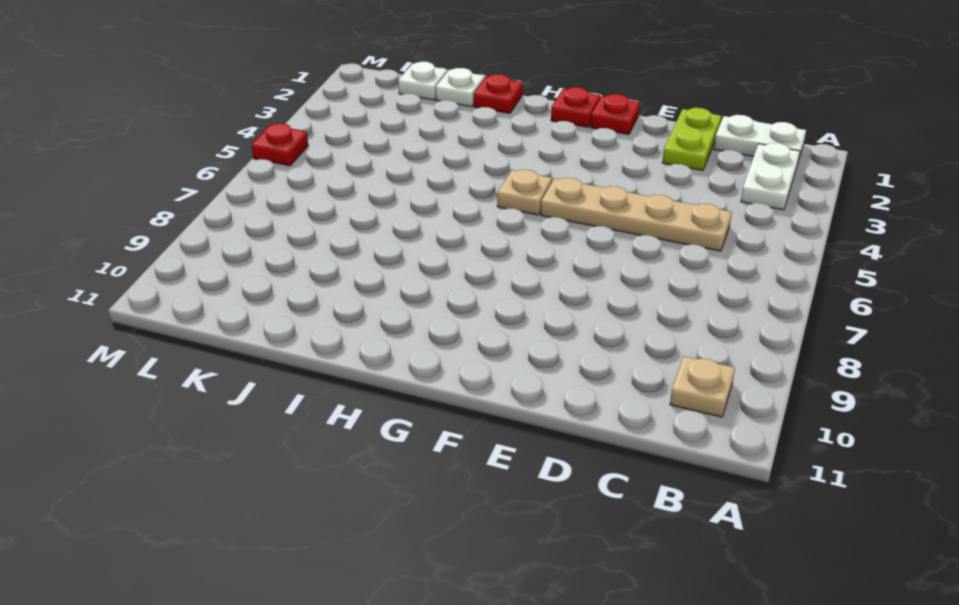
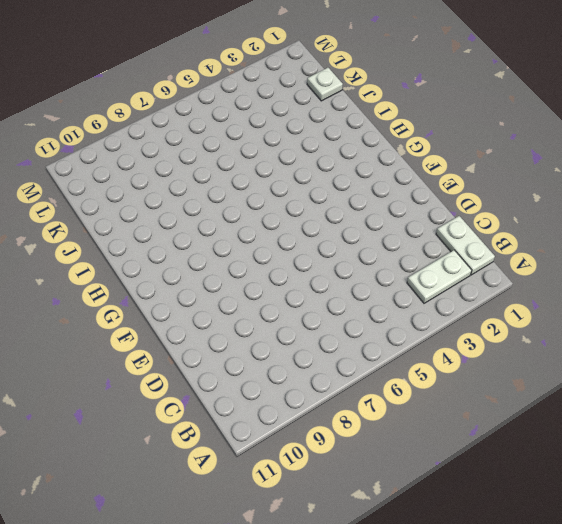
none -> tan plate B10 level 1
none -> tan plate C5:F5 level 1
none -> lime plate D1:D2 level 1

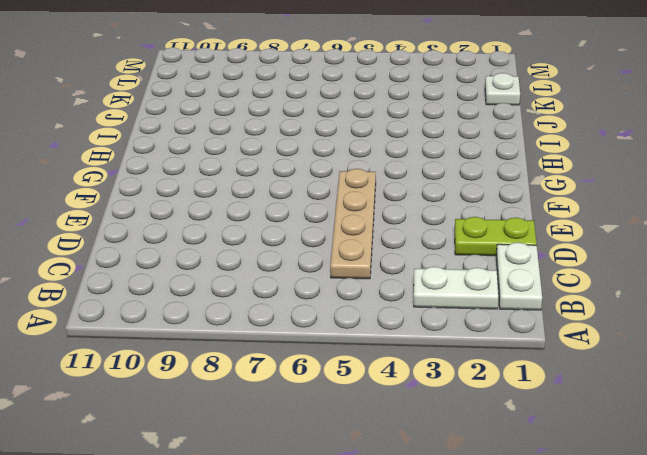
none -> tan plate B10 level 1
none -> red plate F1 level 1
none -> red plate G1 level 1

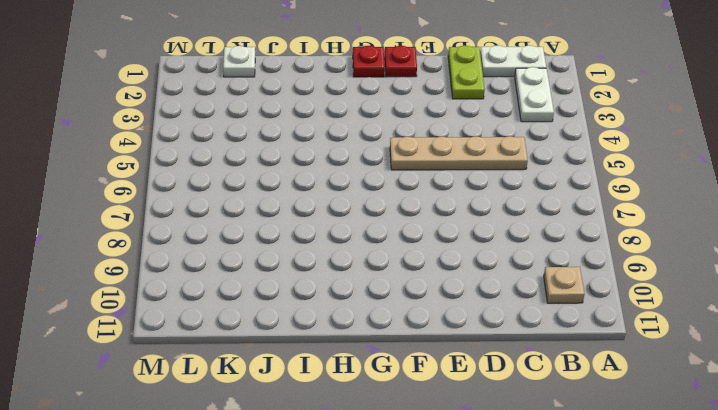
none -> tan plate G5 level 1
none -> red plate I1 level 1
none -> white plate J1 level 1

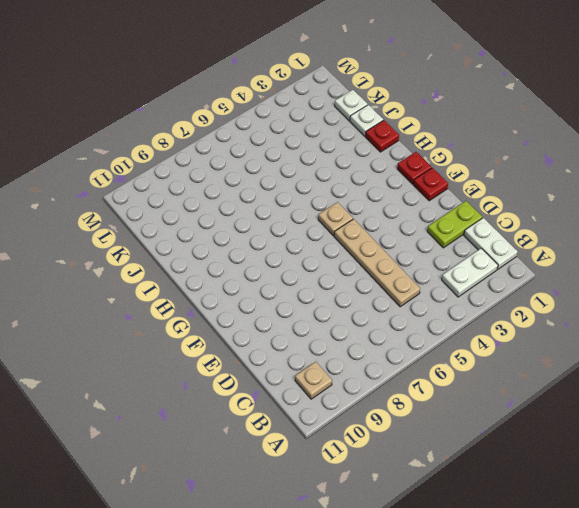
none -> red plate M5 level 1

